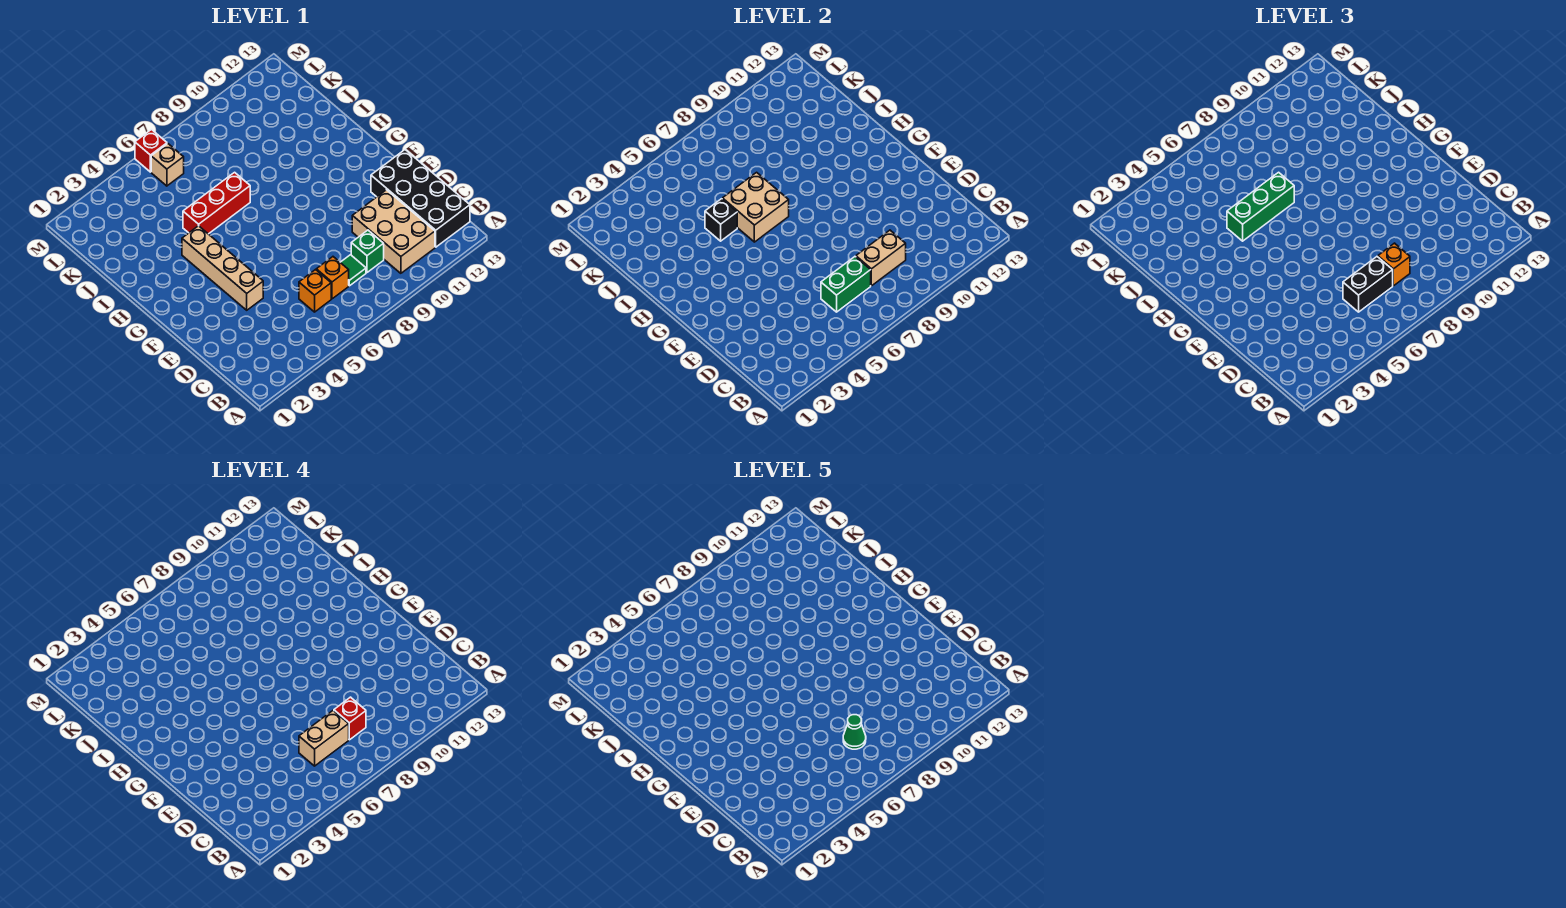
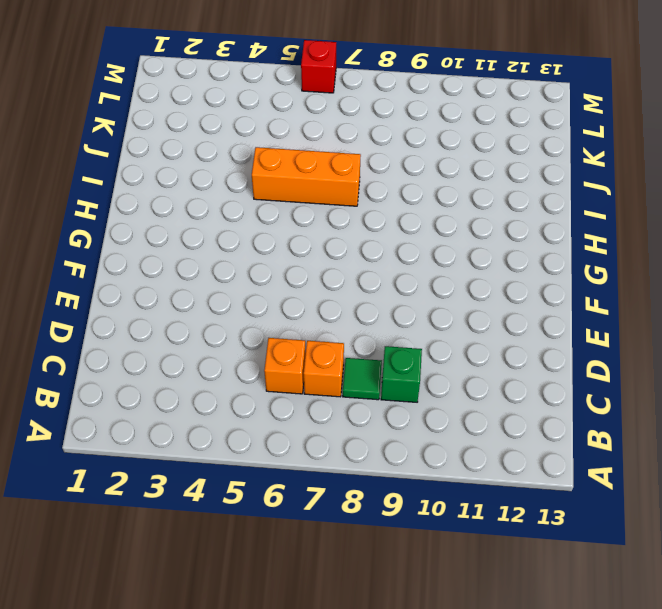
orange brick I5:I7 level 1 -> red brick I5:I7 level 1
none -> tan brick B10:D11 level 1
none -> black brick B12:E13 level 1
none -> tan brick E4:H4 level 1

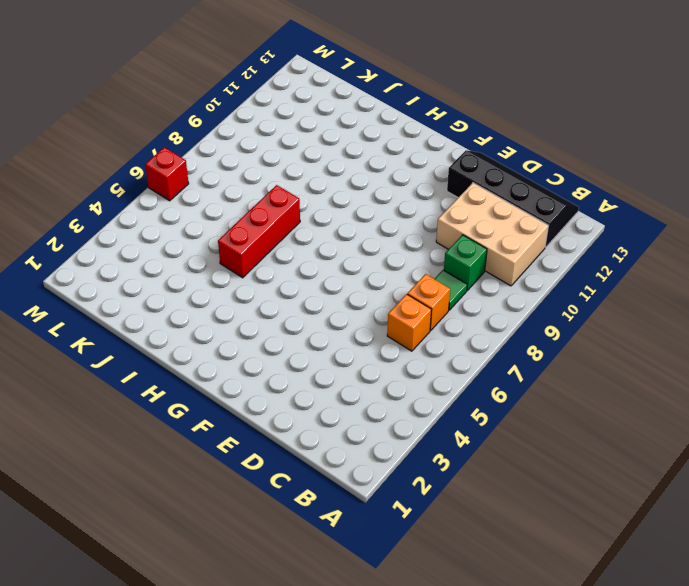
black slope B12:E13 level 1 top 12 -> black brick B12:E13 level 1
none -> tan brick E4:H4 level 1
none -> tan brick L6 level 1
none -> green brick C6:C7 level 2

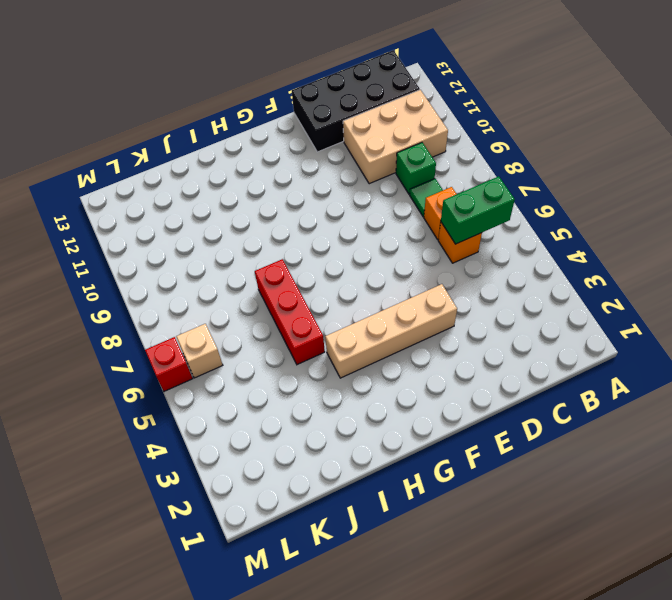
green brick B6:C6 level 2 -> green brick C6:C7 level 2
none -> tan brick C8:C9 level 2
none -> tan brick H6:I7 level 2
none -> black brick I5 level 2

